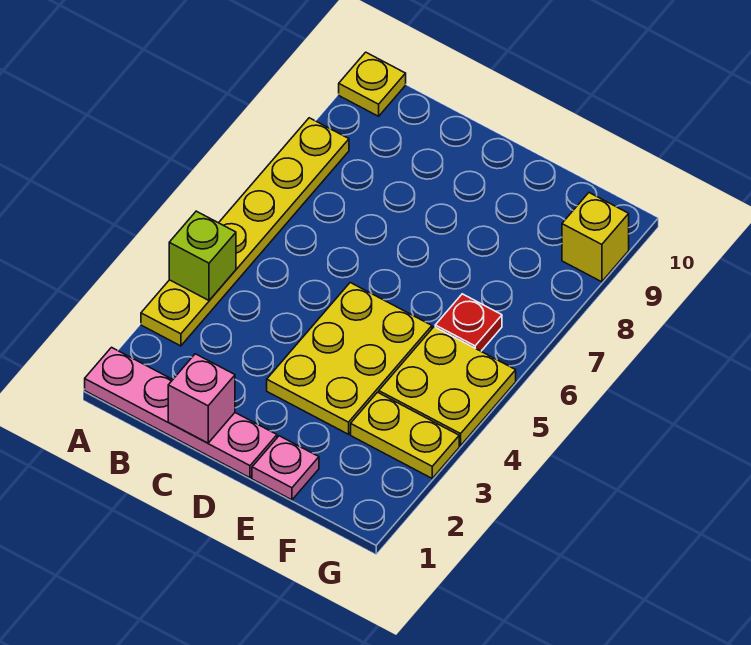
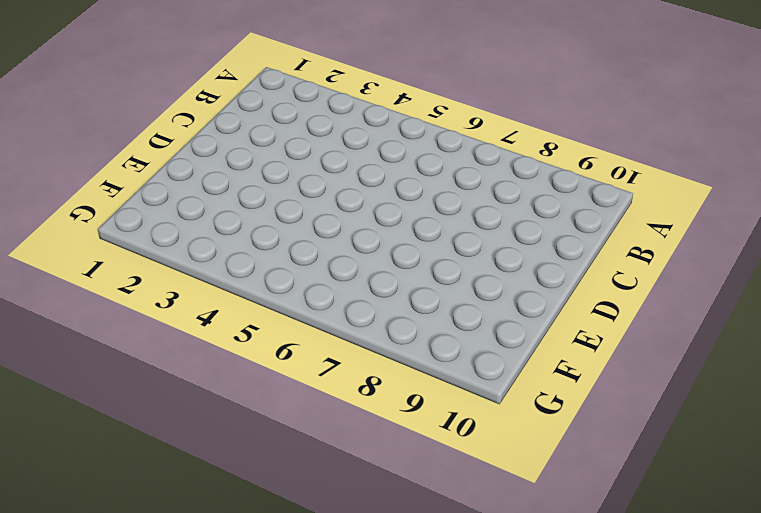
none -> pink plate A1:D1 level 1
none -> yellow plate A3:A8 level 1

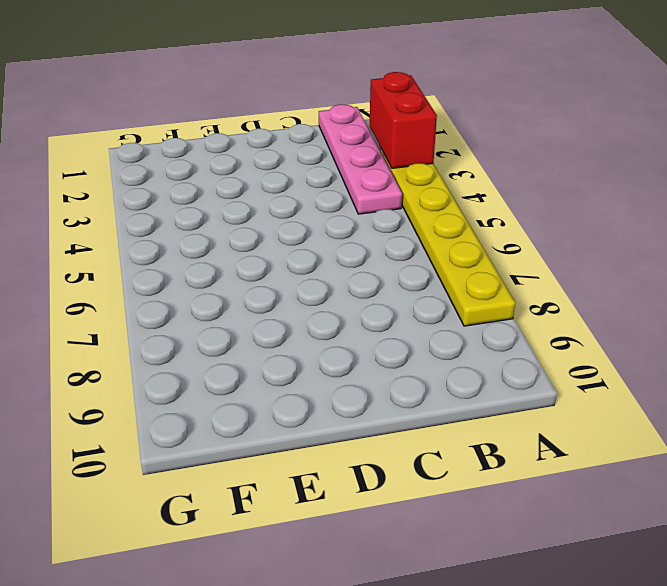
red brick A2:A3 level 2 -> none
pink plate B1:B4 level 1 -> pink plate A1:D1 level 1
none -> yellow plate A10 level 1
none -> yellow plate D3:E5 level 1

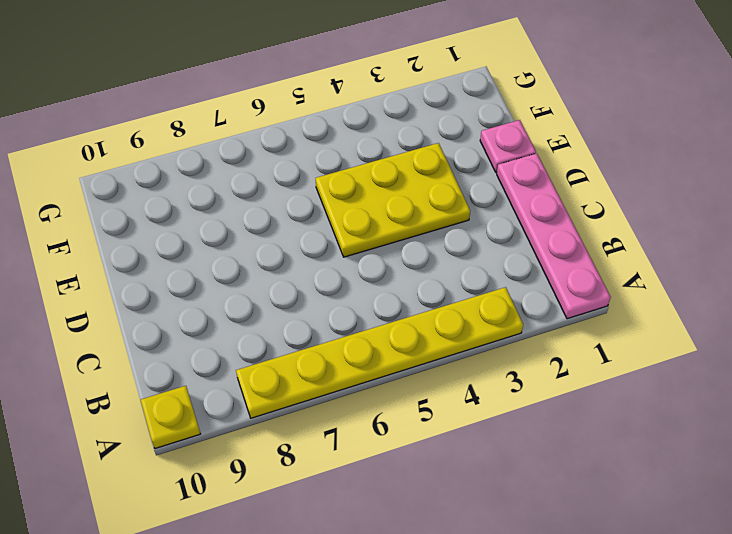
none -> yellow plate F3:G3 level 1
none -> yellow plate F4:G5 level 1

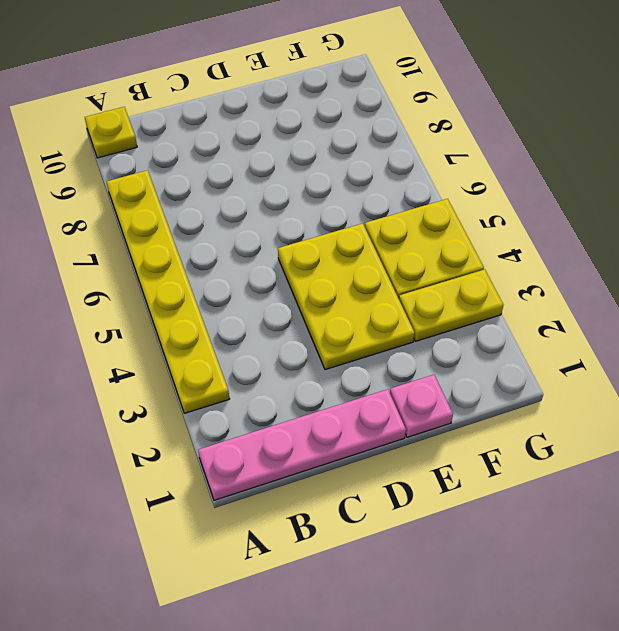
none -> red plate F6 level 1
none -> yellow brick G9 level 1

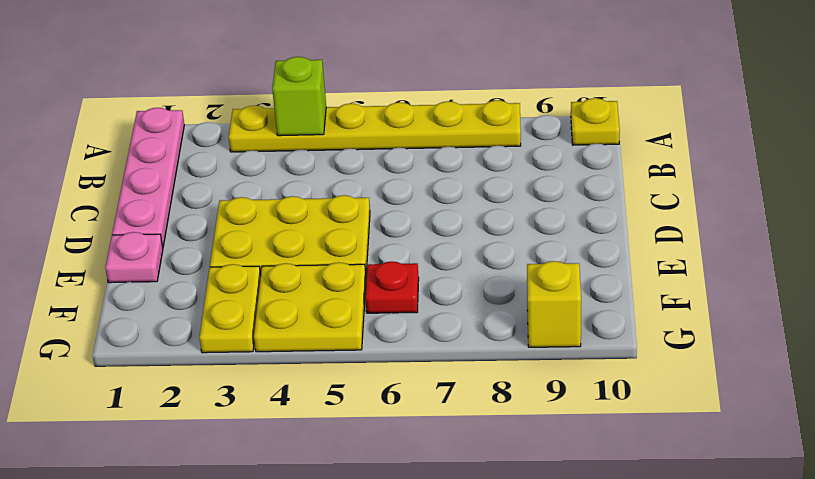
none -> pink brick C1 level 2

